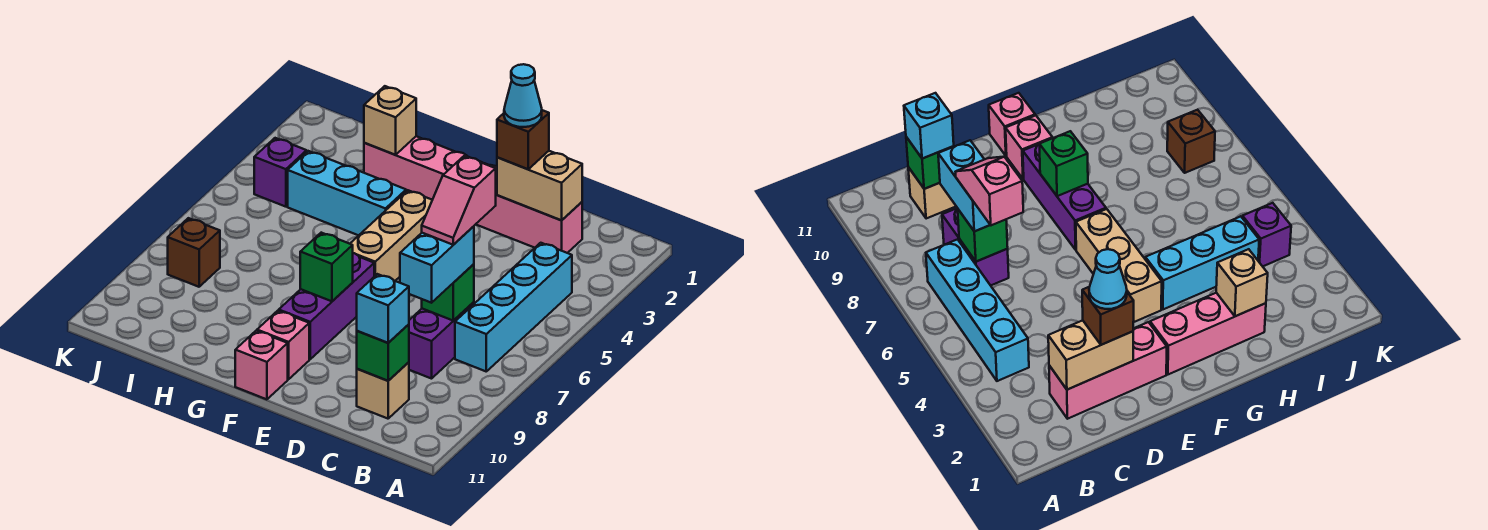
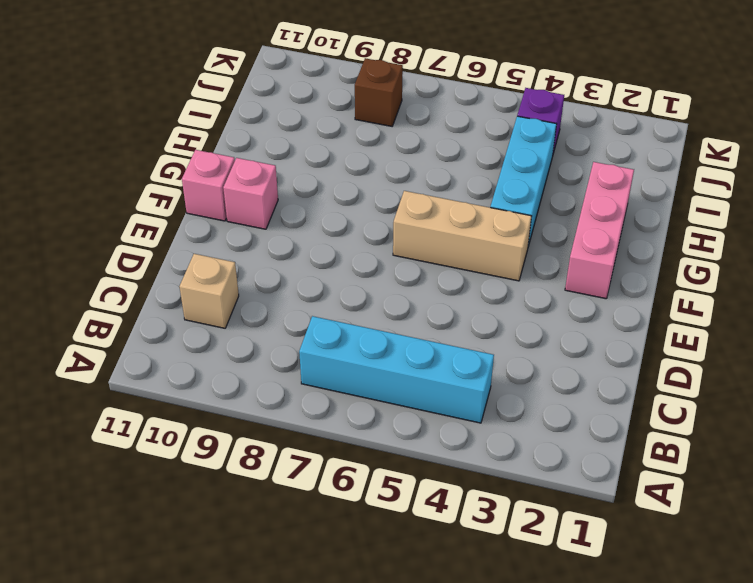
none -> pink brick C2:E2 level 1
none -> purple brick C7:C8 level 1
none -> purple brick F7:F9 level 1

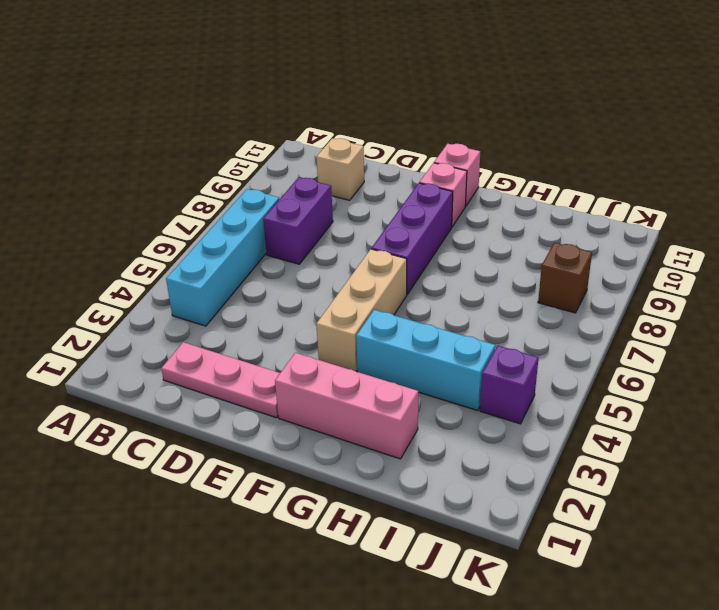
pink plate C2:E2 level 1 -> pink brick C2:E2 level 1
none -> tan brick C2:D2 level 2
none -> green brick C7 level 2
none -> green brick C10 level 2

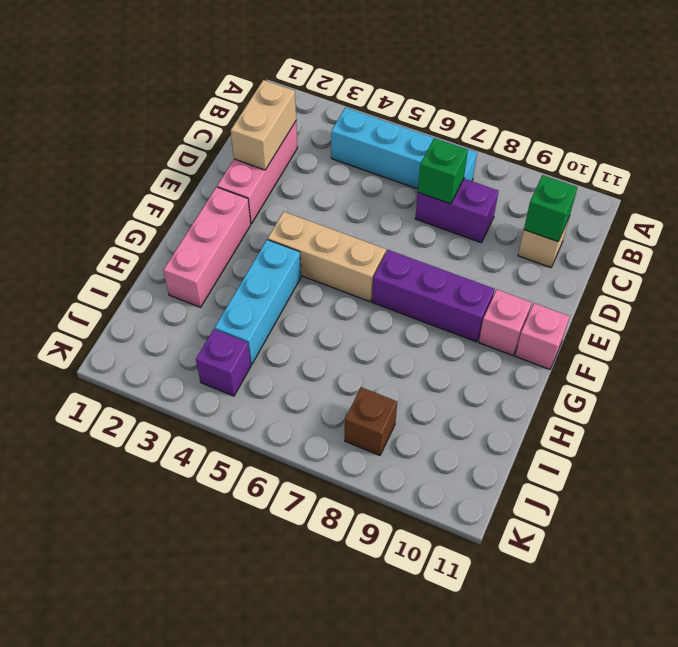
none -> green brick F8 level 2
none -> tan brick H2 level 2
none -> cyan brick C7:C8 level 3

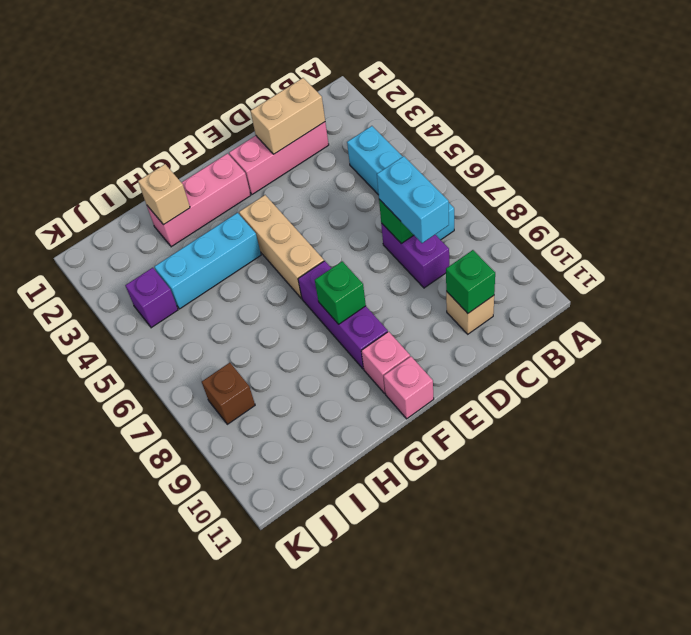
none -> cyan brick C10 level 3
none -> brown brick D2 level 3
none -> pink slope C6:C7 level 4 top 6

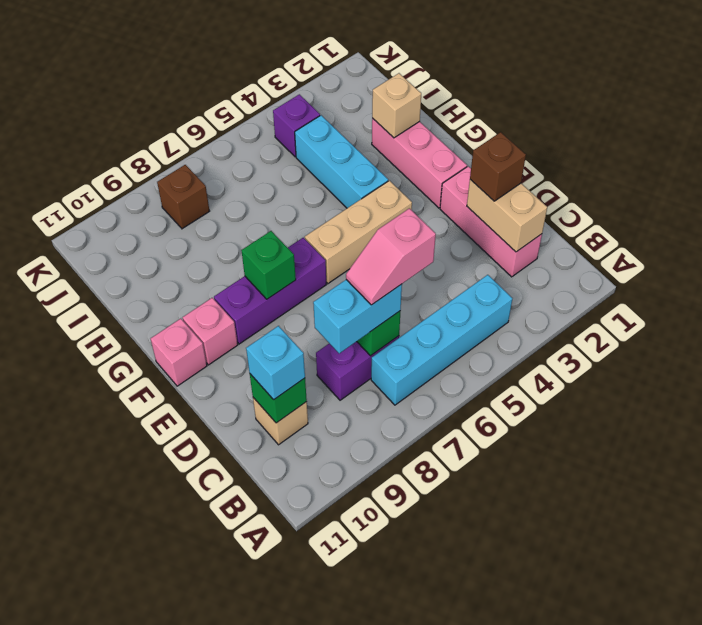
none -> cyan cone D2 level 4

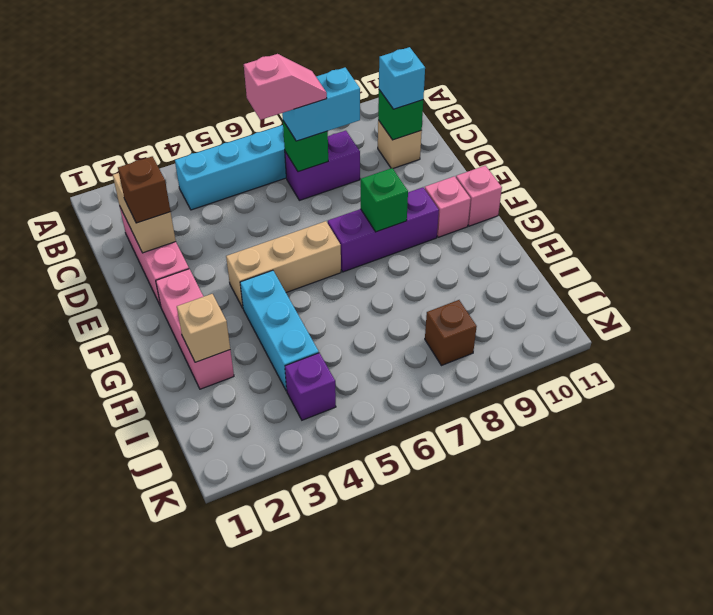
none -> cyan cone D2 level 4

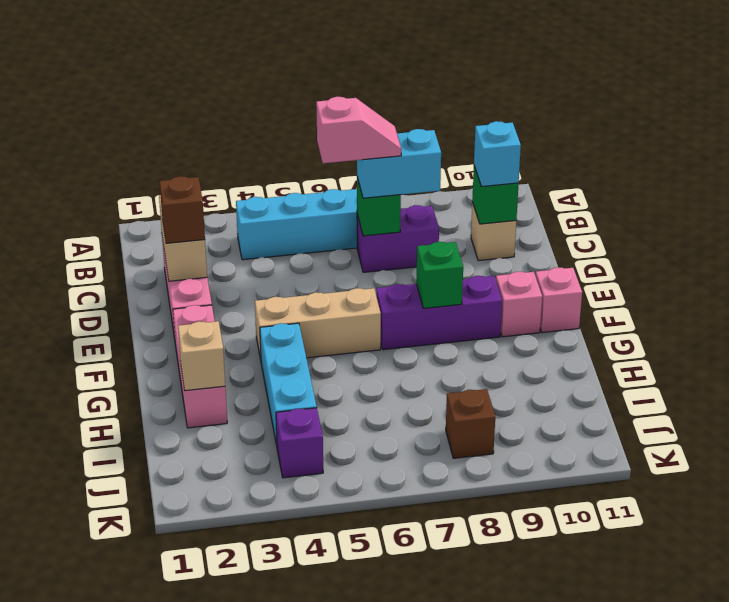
none -> cyan cone D2 level 4

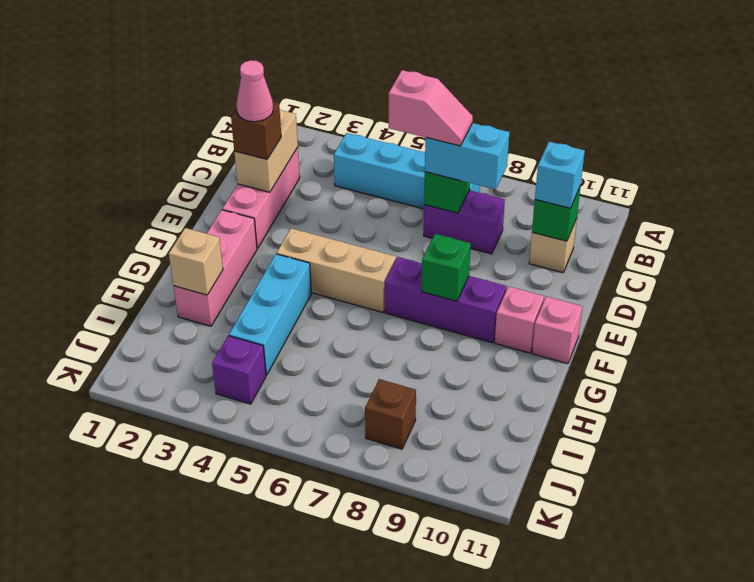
pink cone D2 level 4 -> cyan cone D2 level 4

